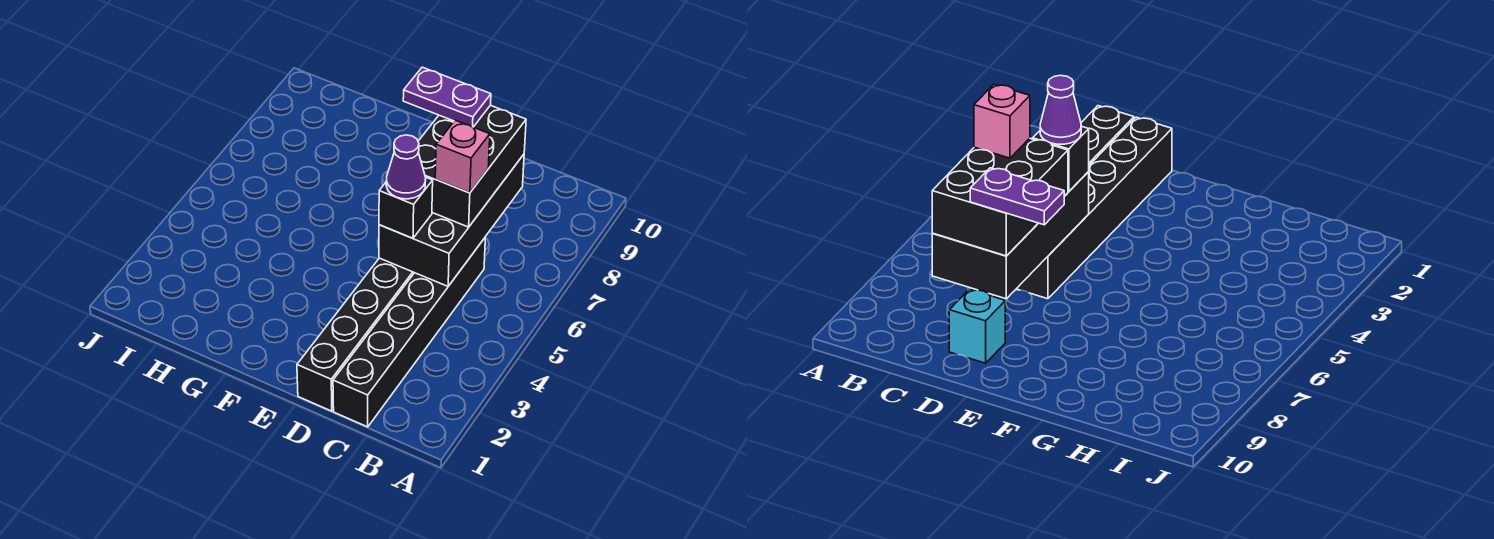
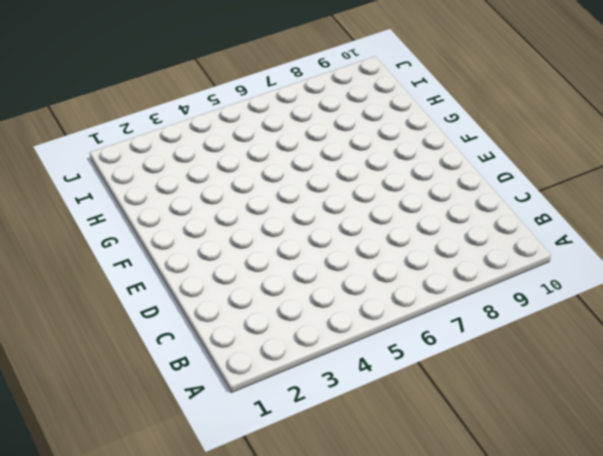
none -> black brick C1:C6 level 1
none -> black brick D1:D6 level 1

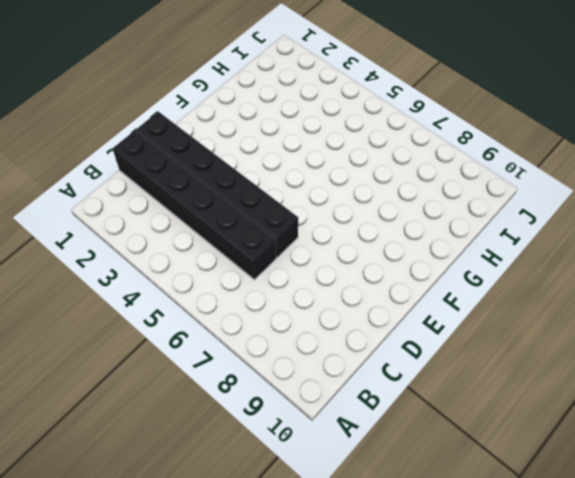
none -> cyan brick D9 level 1
none -> black brick C5:D8 level 2

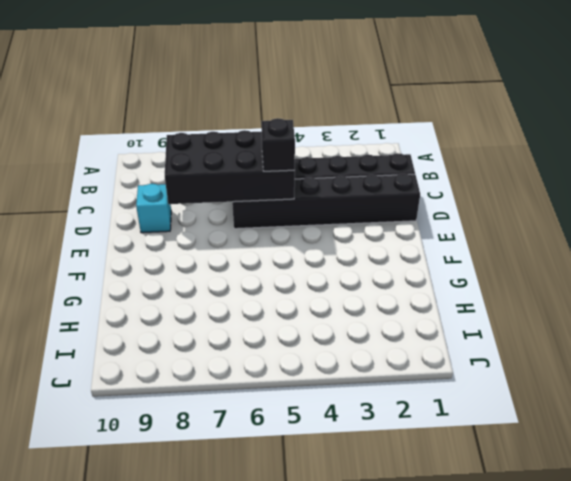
none -> black brick C6:D8 level 3
none -> pink brick C6 level 4

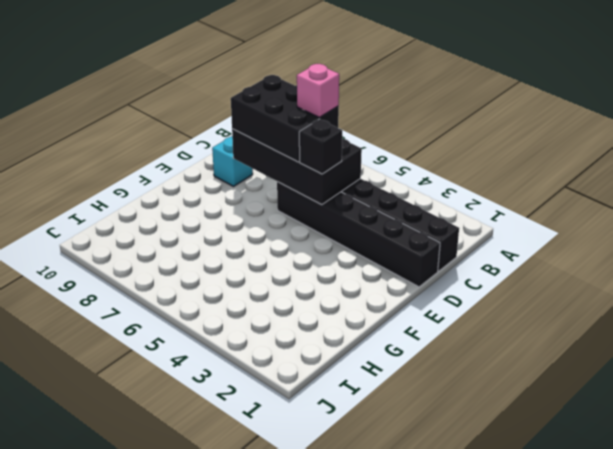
none -> purple cone D5 level 4
none -> purple plate D8:E8 level 4

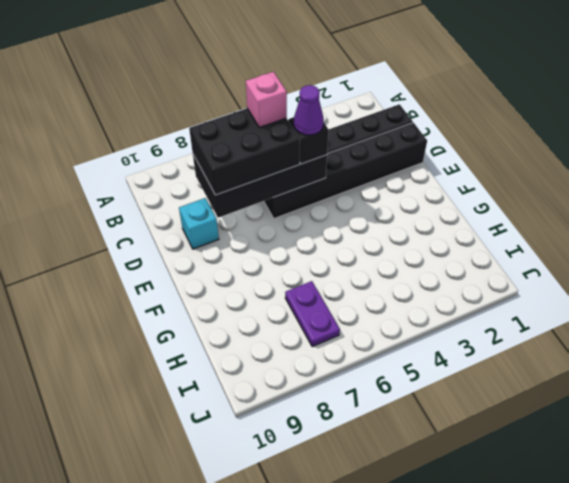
purple plate H7:I7 level 1 -> purple plate D8:E8 level 4

